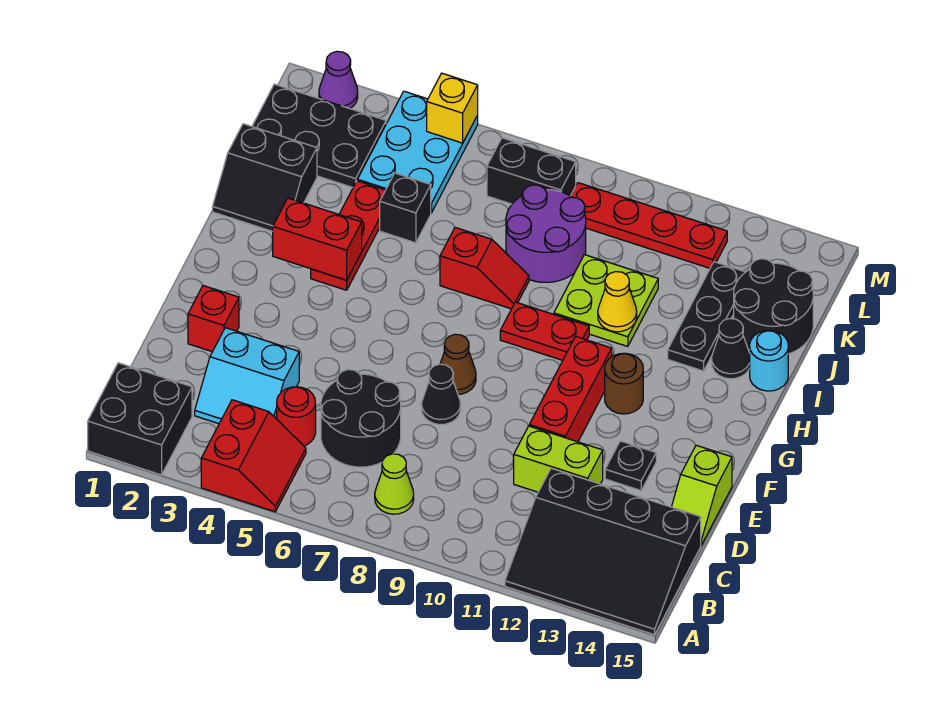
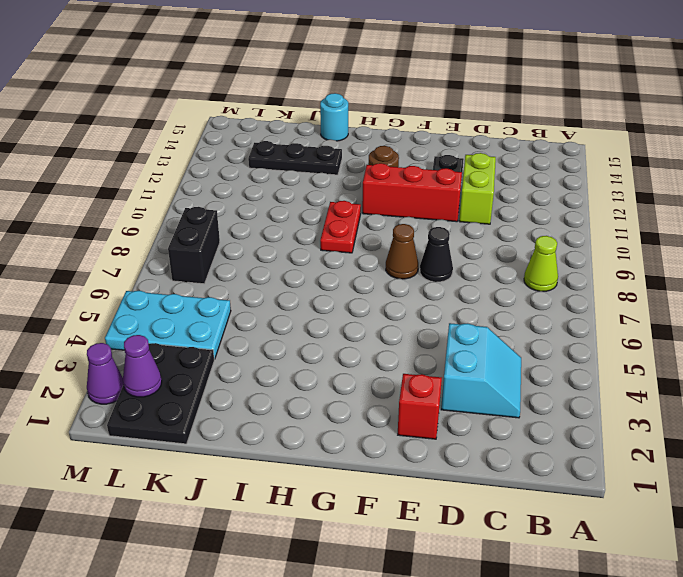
purple cone L2 level 2 -> none
none -> black brick A1:B2 level 1
none -> red slope A4:B5 level 1 top 4
none -> black slope A12:C15 level 1 top C
none -> red round brick C5 level 1

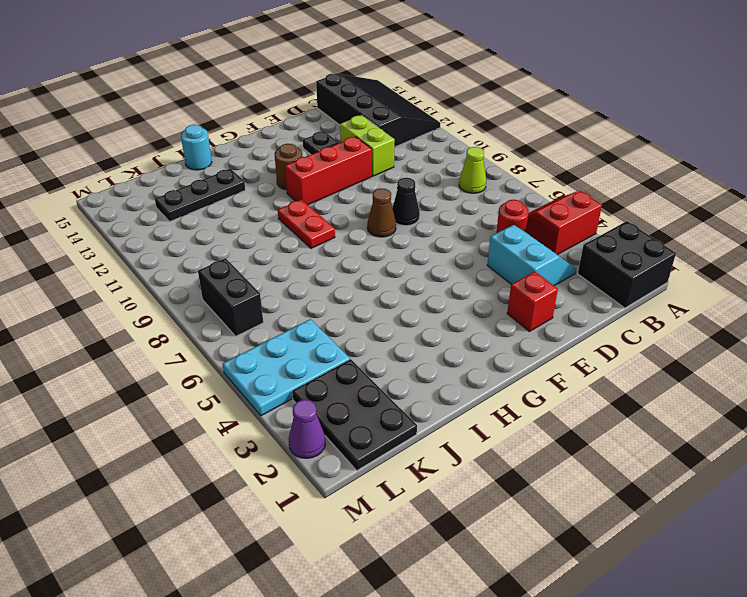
none -> black round brick C6:D7 level 1
none -> lime slope D15:E15 level 1 top E
none -> red plate H4:J4 level 1
none -> black slope I1:J2 level 1 top J

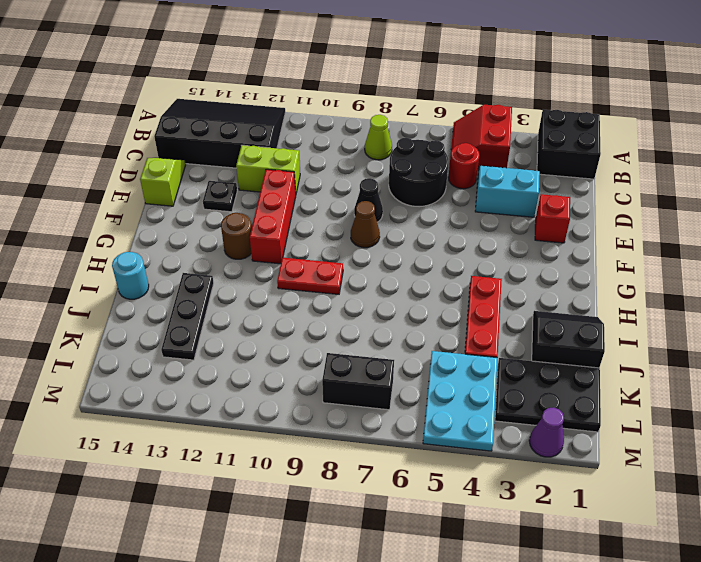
none -> red slope I7:I8 level 1 top 7
none -> lime plate I10:J11 level 1
none -> black cone I14 level 1
none -> black brick J5 level 1

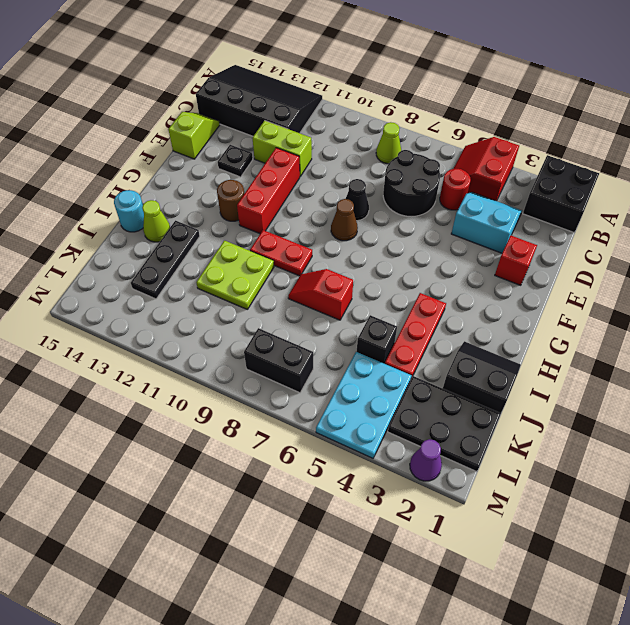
lime cone I14 level 1 -> black cone I14 level 1
none -> purple round brick J8:K9 level 1
none -> black round brick J14:K15 level 1
none -> red plate L9:L12 level 1
none -> red brick H3:H4 level 2

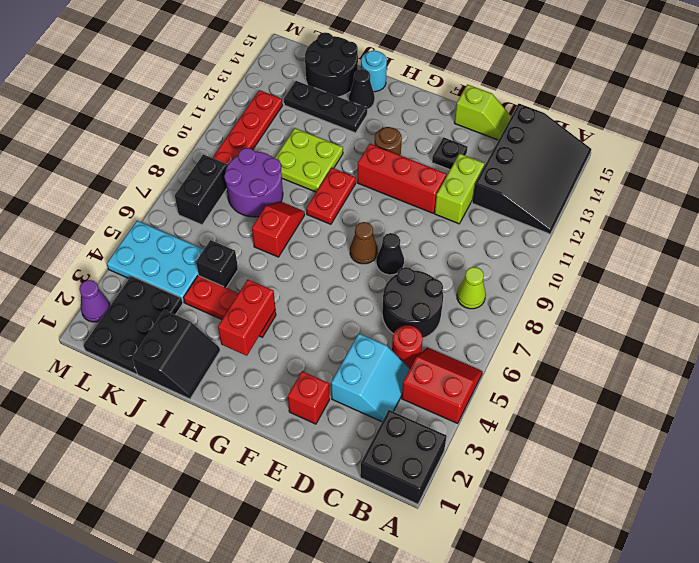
none -> yellow cone I11 level 2
none -> yellow brick M5 level 2

